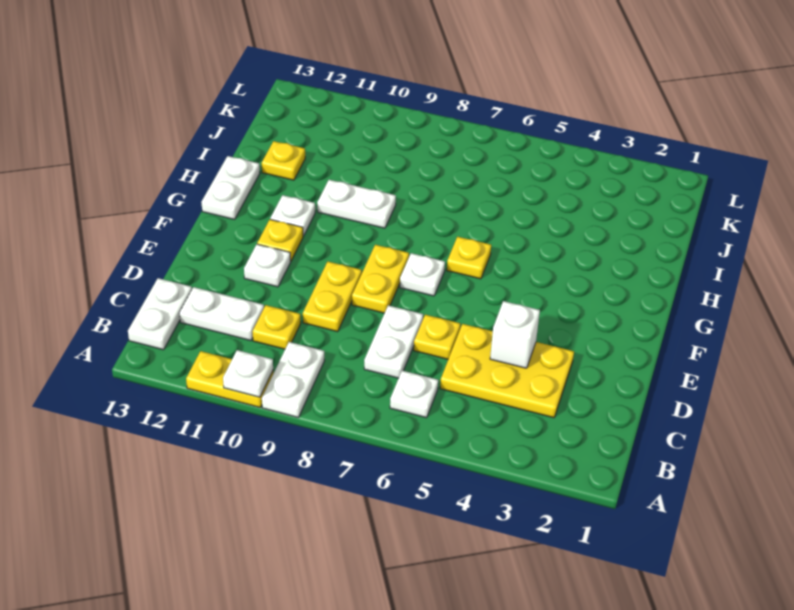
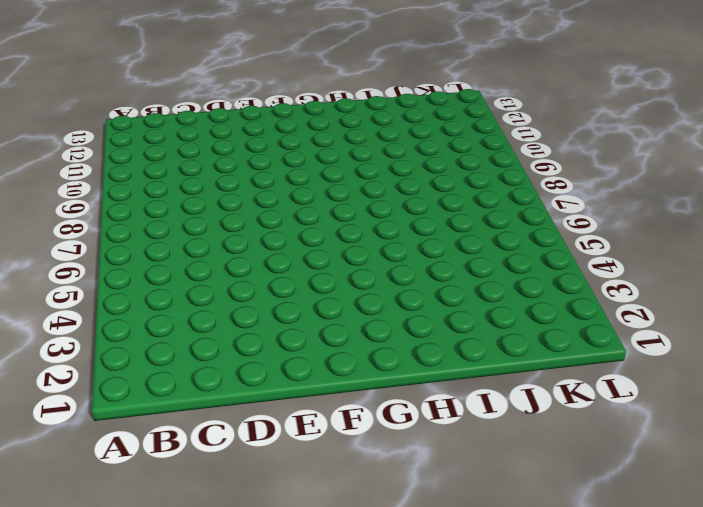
none -> white plate A9:B9 level 1
none -> yellow plate A10:A11 level 1
none -> white plate B6 level 1

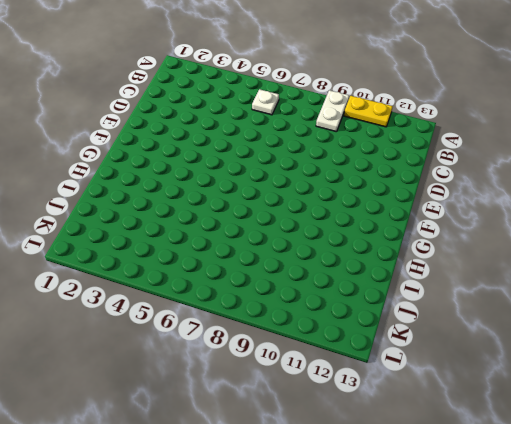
none -> white plate B13:C13 level 1
none -> yellow plate C3:D5 level 1
none -> white plate C7:D7 level 1

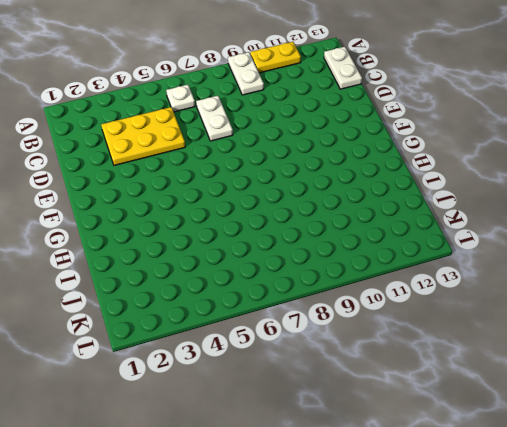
none -> yellow plate C10 level 1
none -> white plate C11:C12 level 1
none -> yellow plate D6 level 1

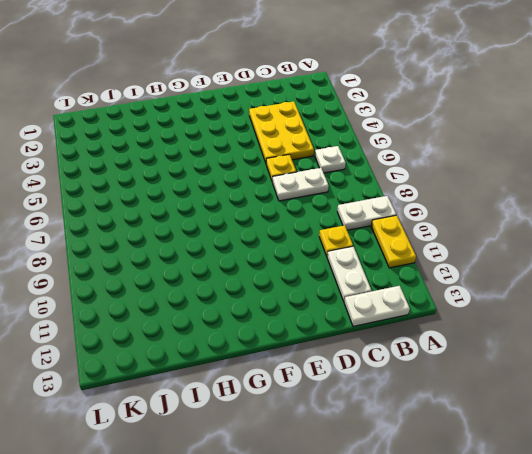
none -> yellow plate D9:E9 level 1
none -> yellow plate E8:F8 level 1
none -> white plate E11 level 1

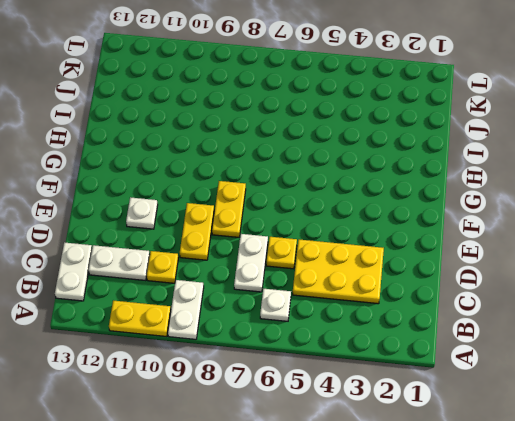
none -> white plate F7 level 1
none -> yellow plate F11 level 1
none -> yellow plate G6 level 1

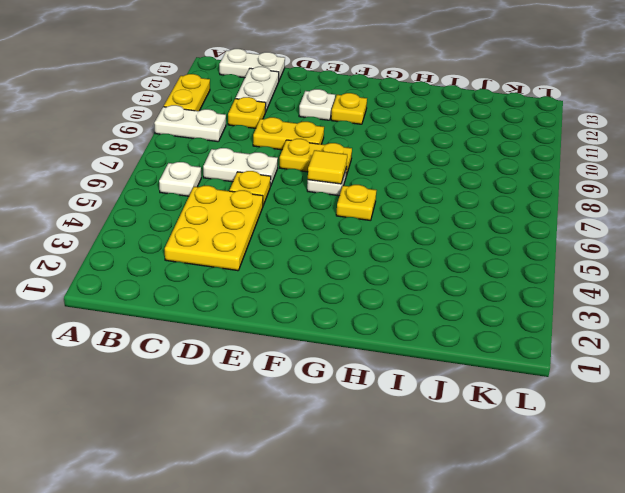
yellow tile F7 level 2 -> none
none -> white plate G11 level 1
none -> white plate G13:H13 level 1
none -> white plate H9:H10 level 1

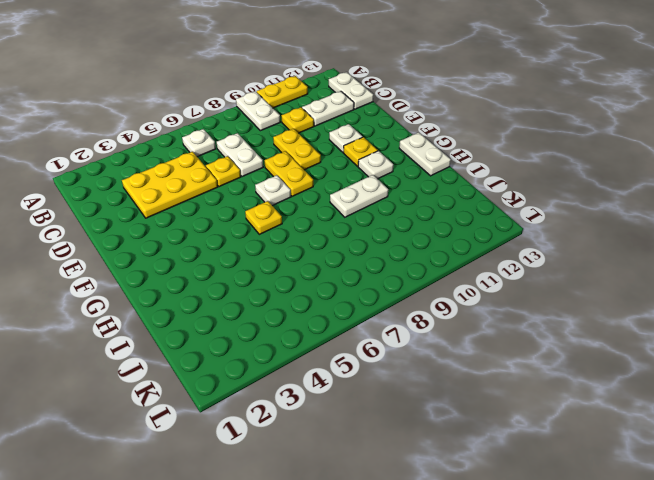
none -> yellow plate I12 level 1
none -> white plate A10 level 2
none -> white brick D4 level 2

